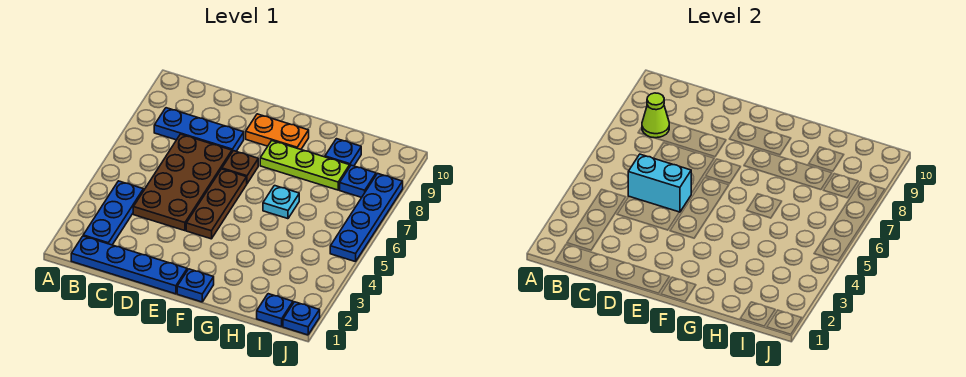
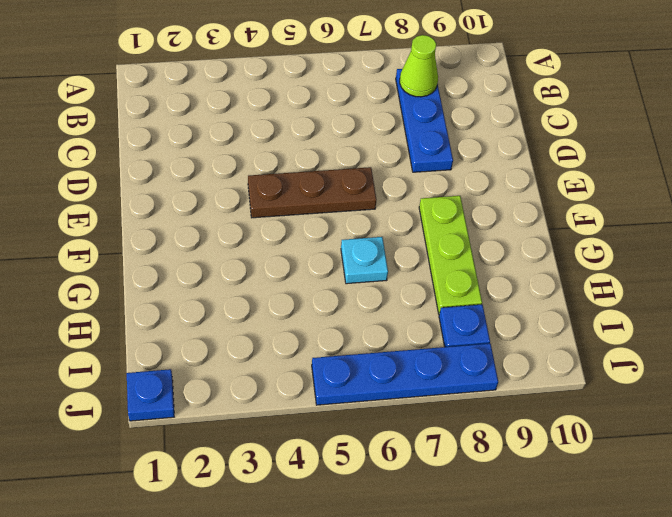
none -> blue plate B1:E1 level 1
none -> blue plate B2:B4 level 1
none -> brown plate C4:D7 level 1

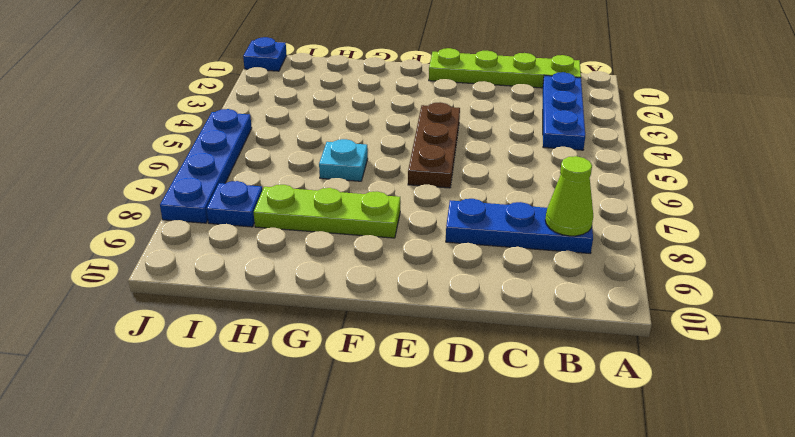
lime plate B1:E1 level 1 -> blue plate B1:E1 level 1
none -> brown plate C4:D7 level 1
none -> brown plate E7 level 1
none -> orange plate E9:F9 level 1

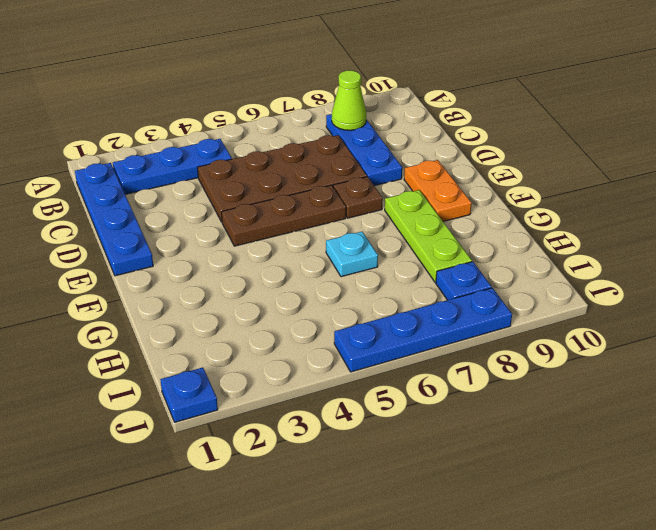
none -> blue plate F1 level 1
none -> blue plate H9 level 1
none -> blue plate I1 level 1

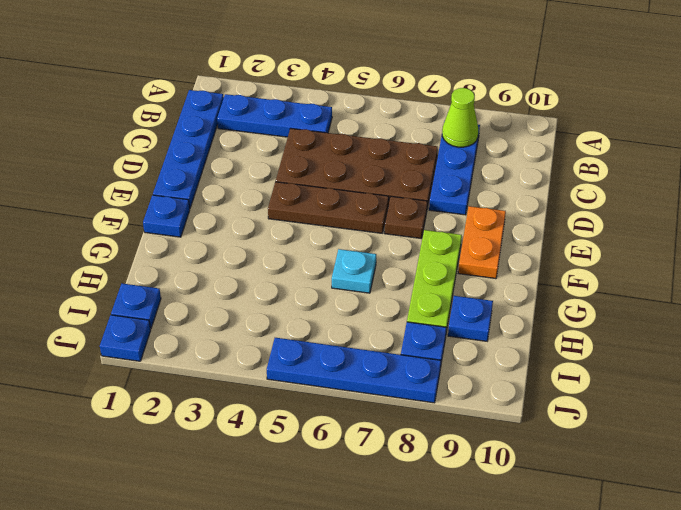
none -> cyan brick C5:D5 level 2

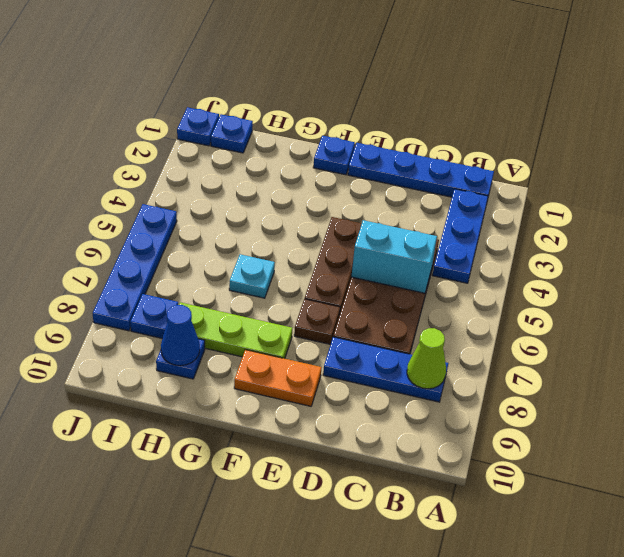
blue cone H9 level 2 -> none

